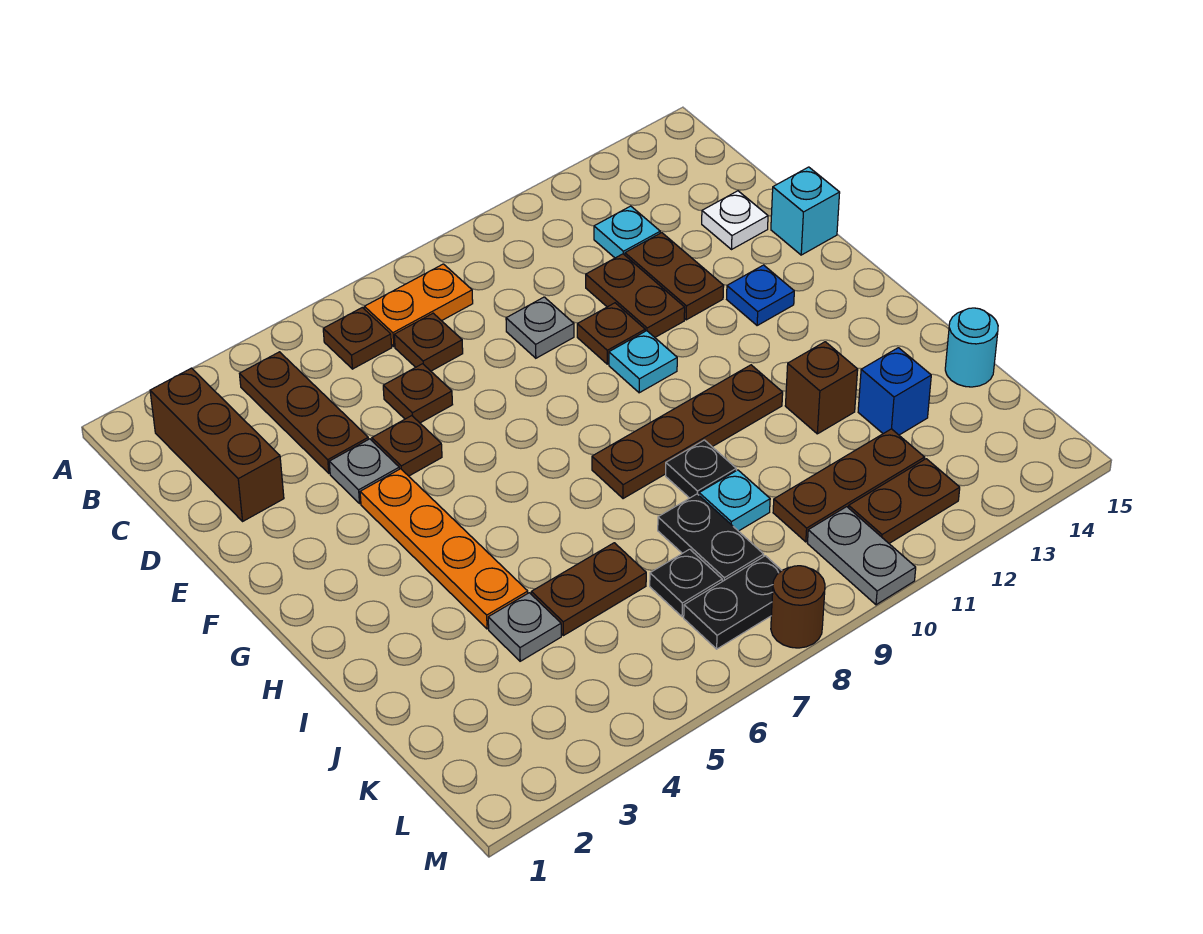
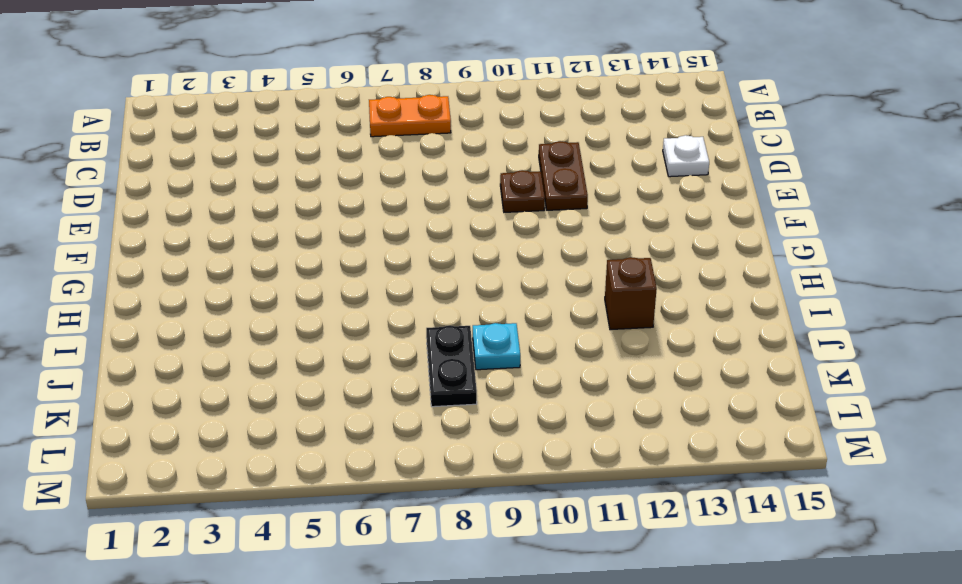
none -> brown brick B2:D2 level 1
none -> brown plate B4:D4 level 1
none -> brown plate B6 level 1
none -> brown plate C7 level 1

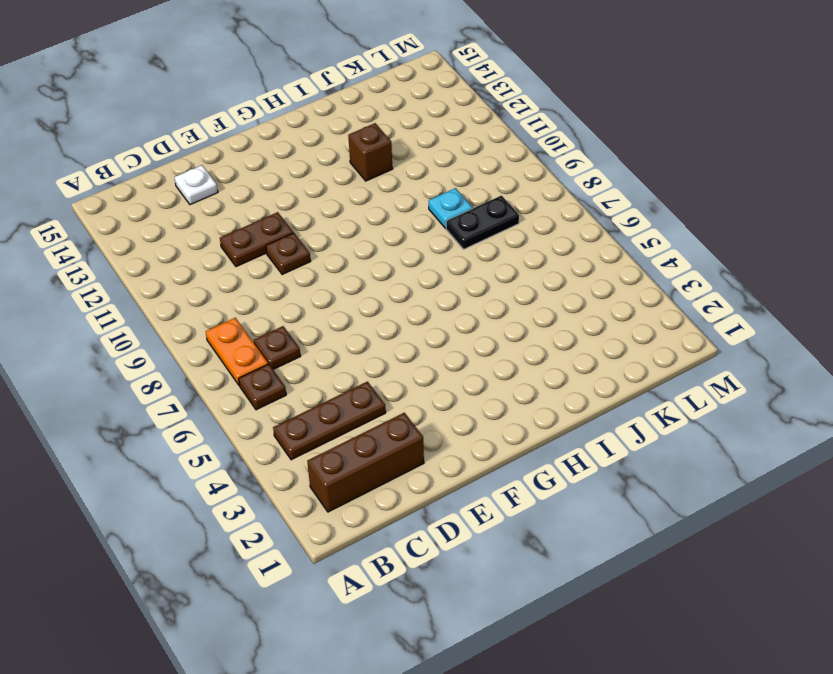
none -> cyan plate C12 level 1
none -> brown plate D6 level 1
none -> grey plate D9 level 1
none -> brown plate D12:E12 level 1

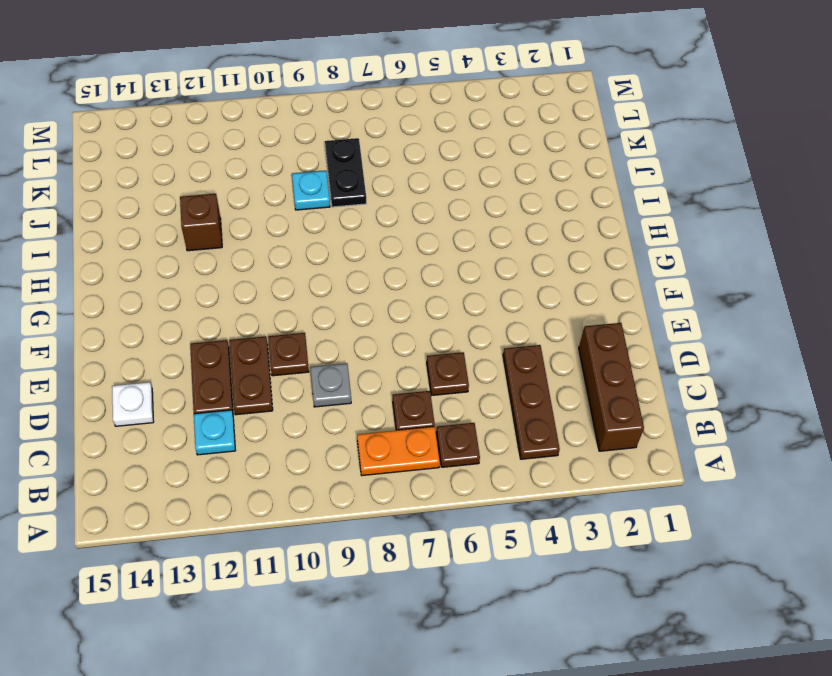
none -> grey plate E4 level 1
none -> brown plate E5 level 1
none -> cyan brick E15 level 1
none -> orange plate F4:I4 level 1

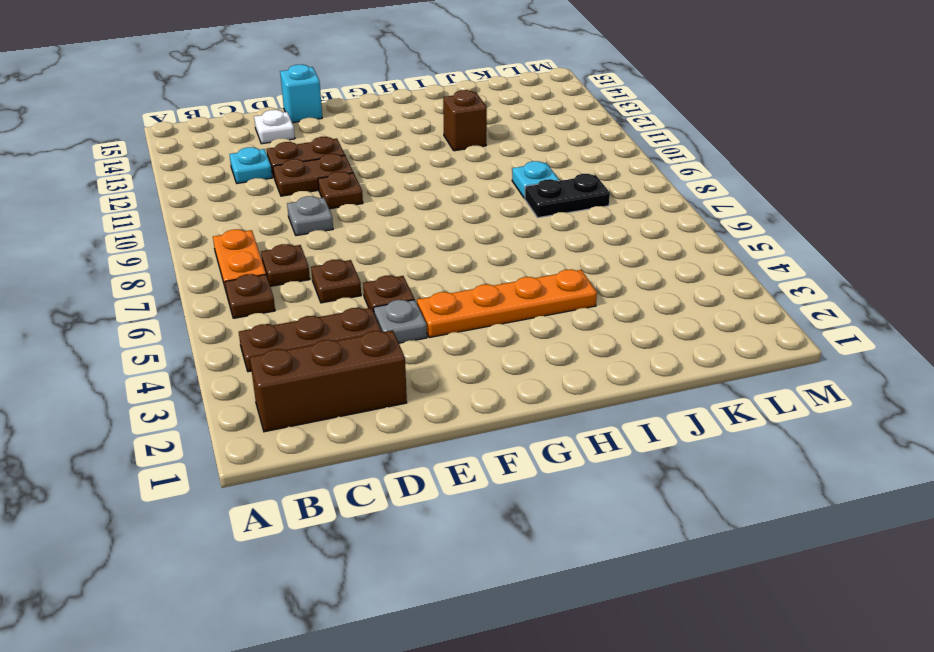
none -> cyan plate F10 level 1
none -> blue plate F13 level 1
none -> brown plate H8:H11 level 1
none -> black plate I9 level 1

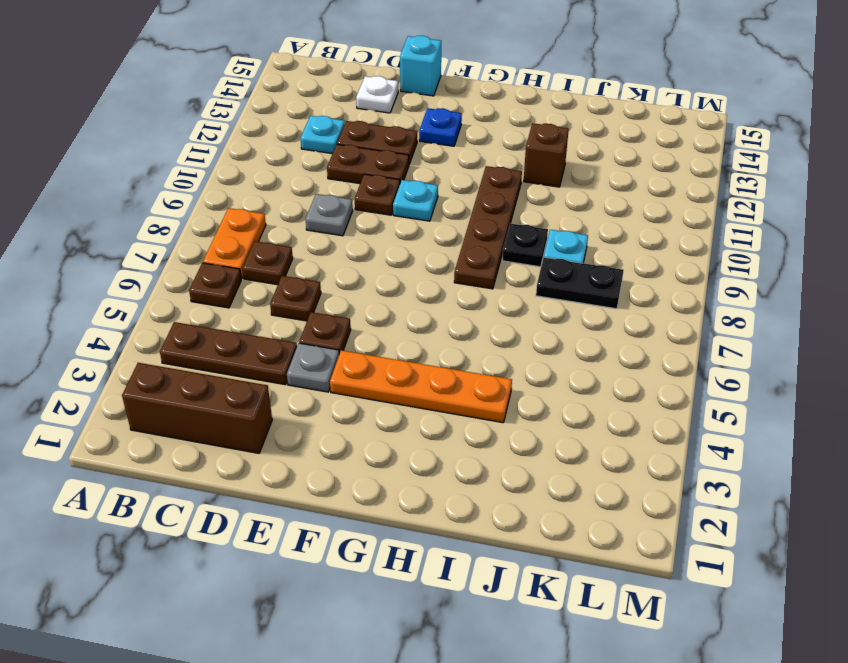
none -> grey plate J4 level 1
none -> brown plate J5:J6 level 1
none -> blue brick J13 level 1
none -> cyan round brick J15 level 1

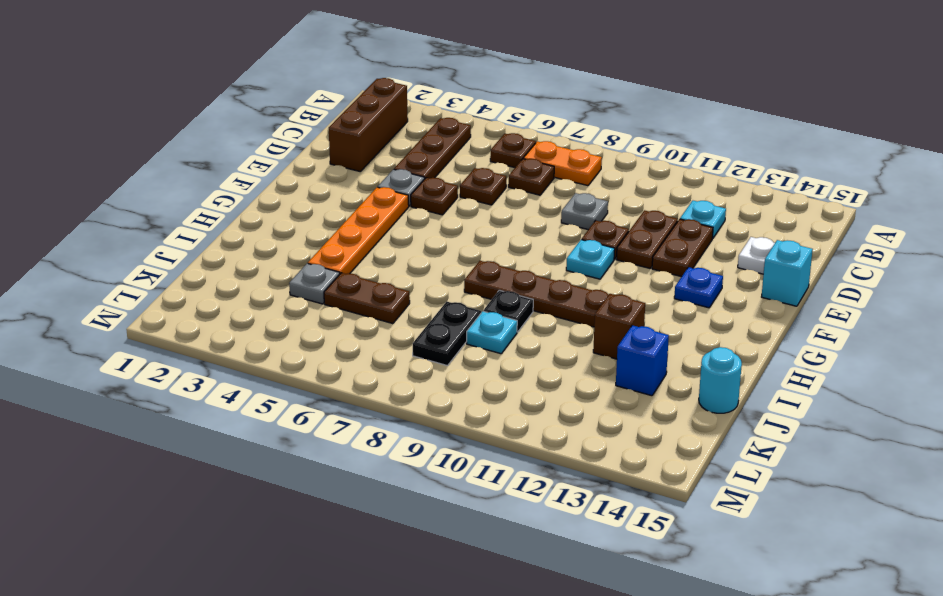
none -> black plate K7 level 1
none -> brown plate K10:K12 level 1
none -> black plate L7:L8 level 1
none -> grey plate L10:M10 level 1

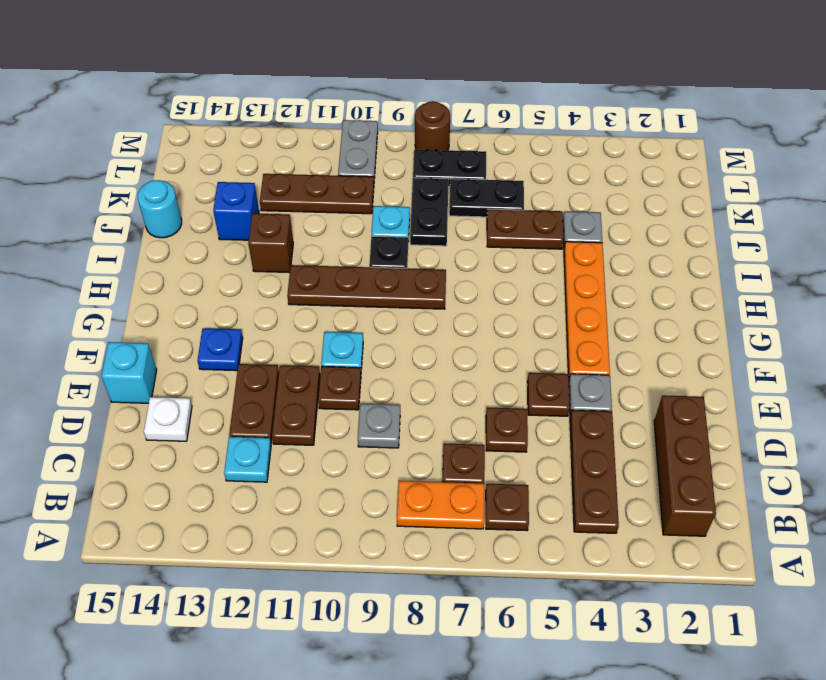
black plate K6:K7 level 1 -> black plate K7 level 1
none -> brown plate L11:L12 level 1

